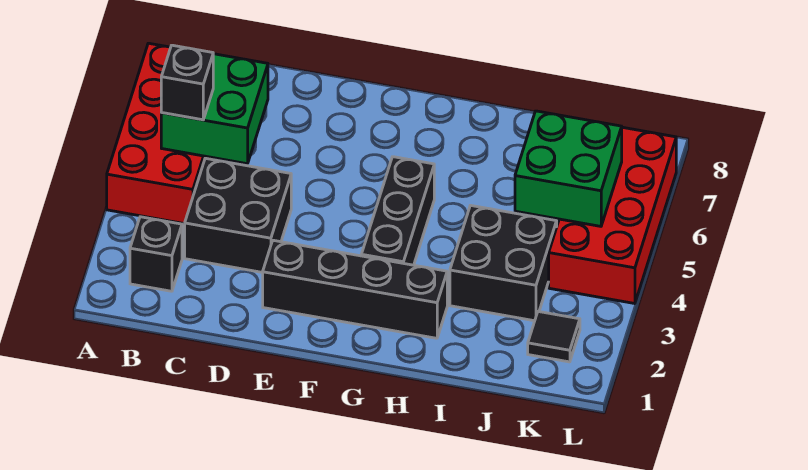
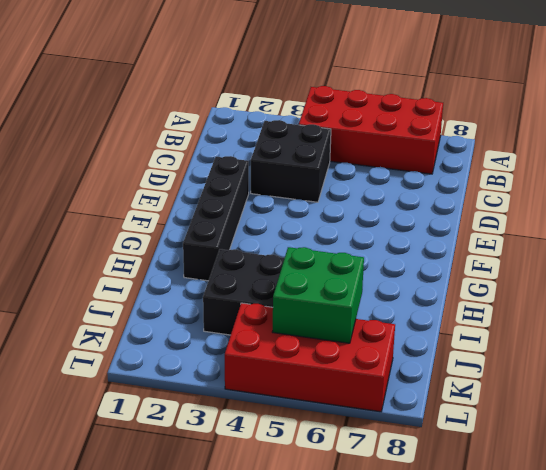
none -> black brick B2 level 1
none -> black brick G3:G5 level 1

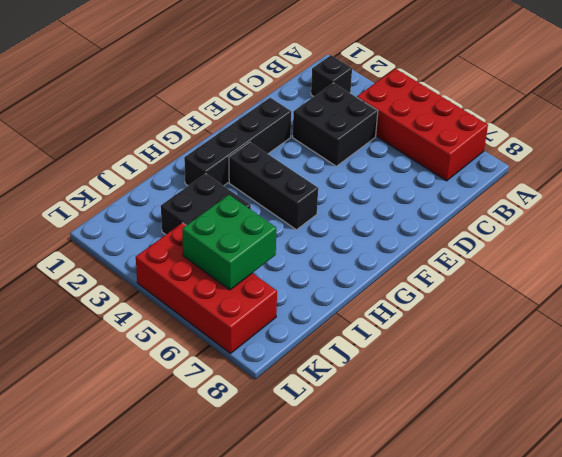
none -> black tile K2 level 1
none -> green brick B5:C6 level 2

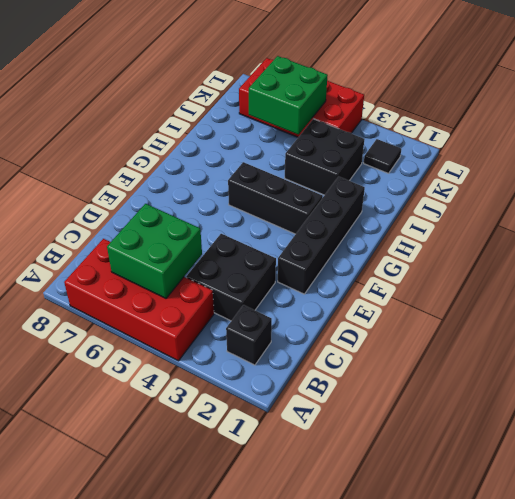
none -> black brick B5 level 3

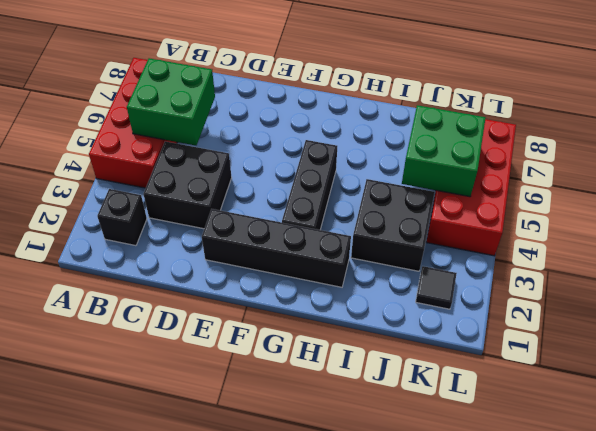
none -> black brick B5 level 3

